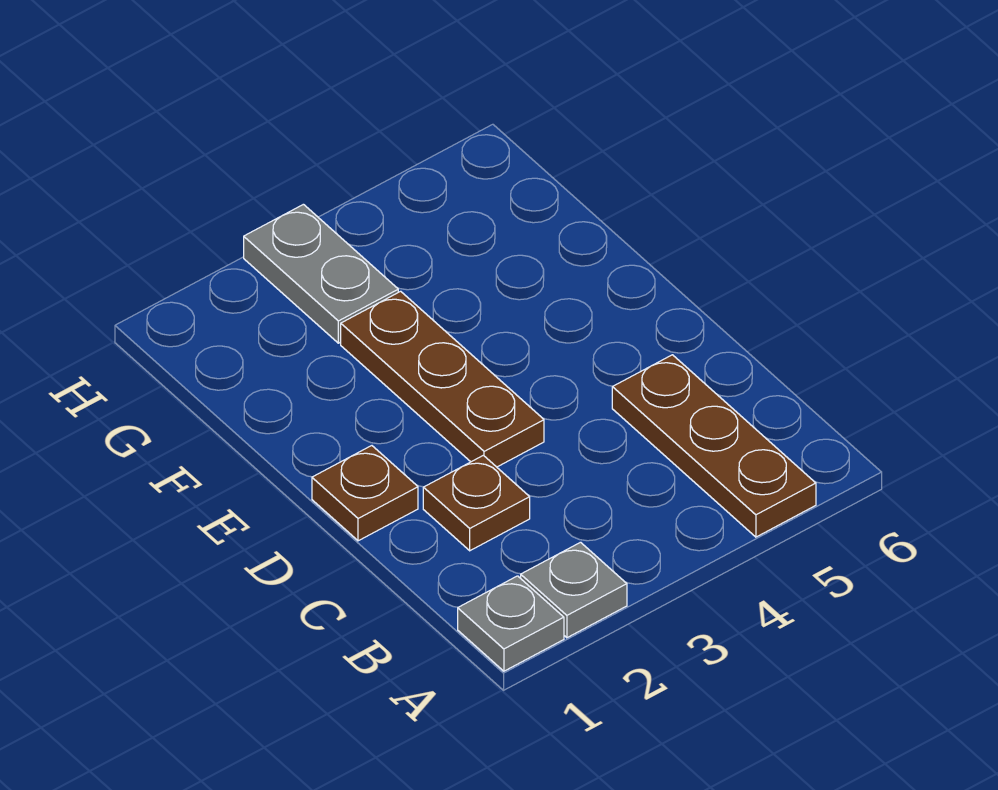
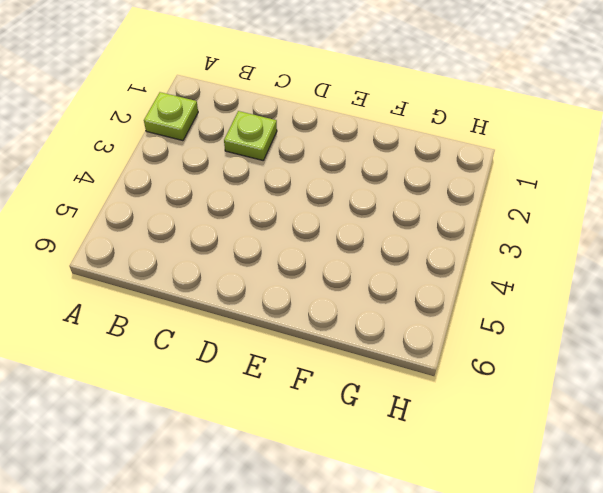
lime plate A2 level 1 -> grey plate A2 level 1
lime plate C2 level 1 -> brown plate C2 level 1
none -> grey plate A1 level 1
none -> brown plate A5:C5 level 1

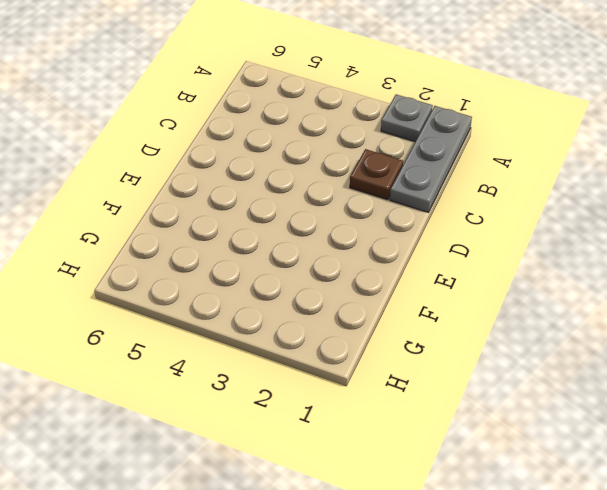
grey plate A1:C1 level 1 -> grey plate A1 level 1
none -> brown plate A5:C5 level 1
none -> brown plate D1 level 1

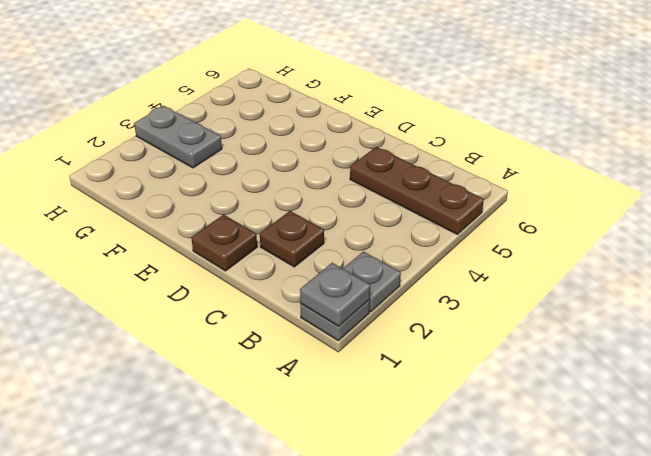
grey plate A1 level 2 -> none
none -> brown plate D3:F3 level 1

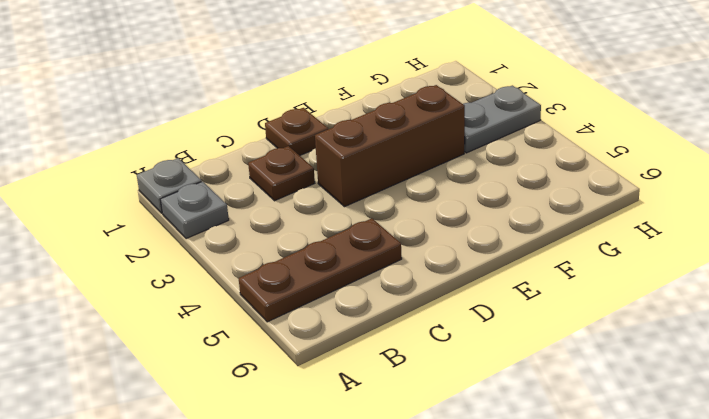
brown brick D3:F3 level 1 -> brown plate D3:F3 level 1

